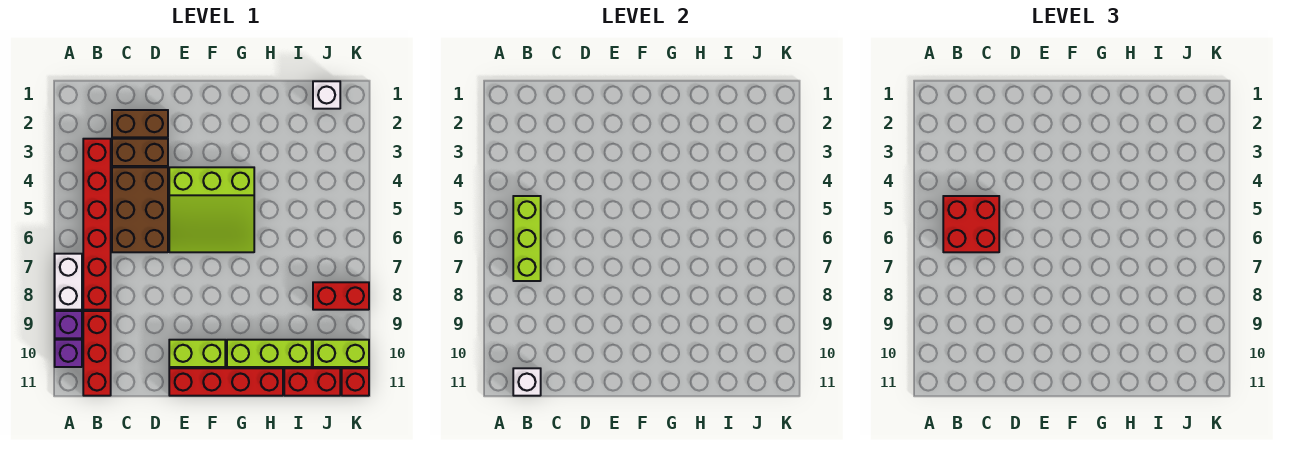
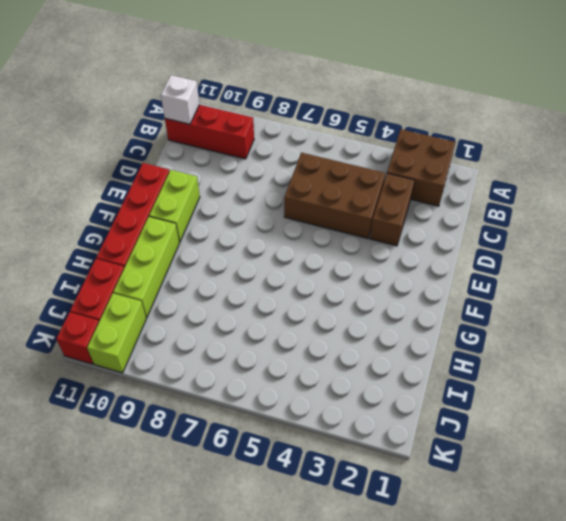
brown brick A2:B3 level 1 -> red brick B3:B8 level 1
none -> white brick A7:A8 level 1
none -> purple brick A9 level 1
none -> purple brick A10 level 1

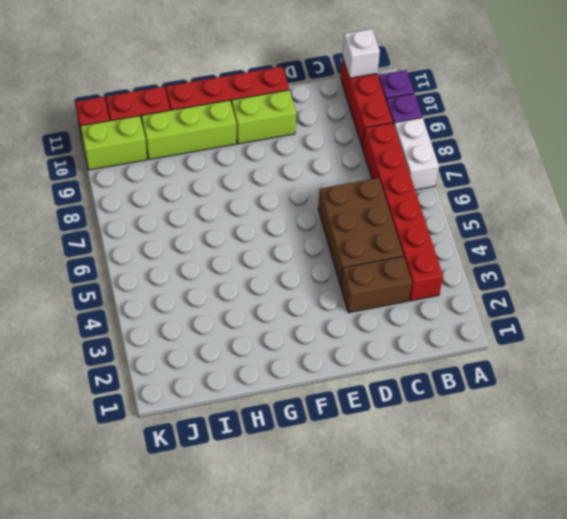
none -> brown brick C2:D2 level 1
none -> lime slope E4:G6 level 1 top 4
none -> white brick J1 level 1

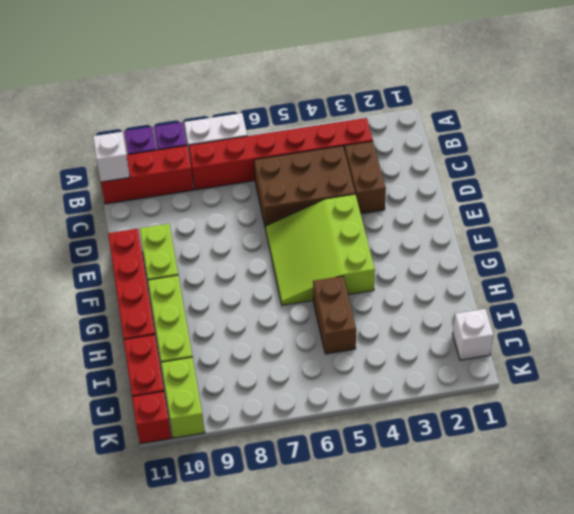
brown brick H5:I5 level 1 -> brown brick C2:D2 level 1
none -> red brick J8:K8 level 1
none -> lime brick B5:B7 level 2
none -> red brick B5:C6 level 3

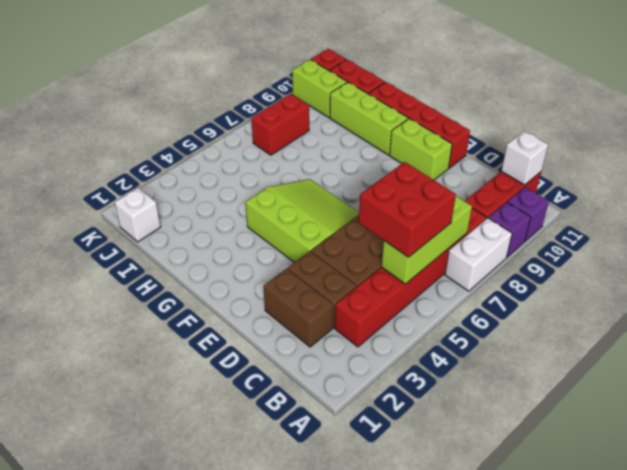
red brick J7:J8 level 1 -> red brick J8:K8 level 1

